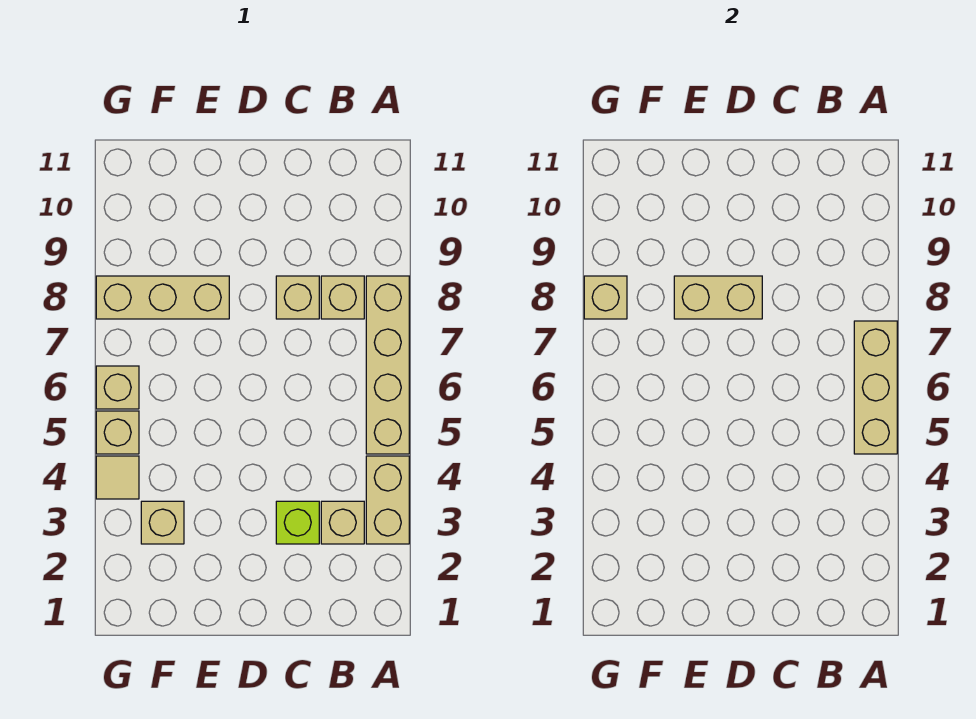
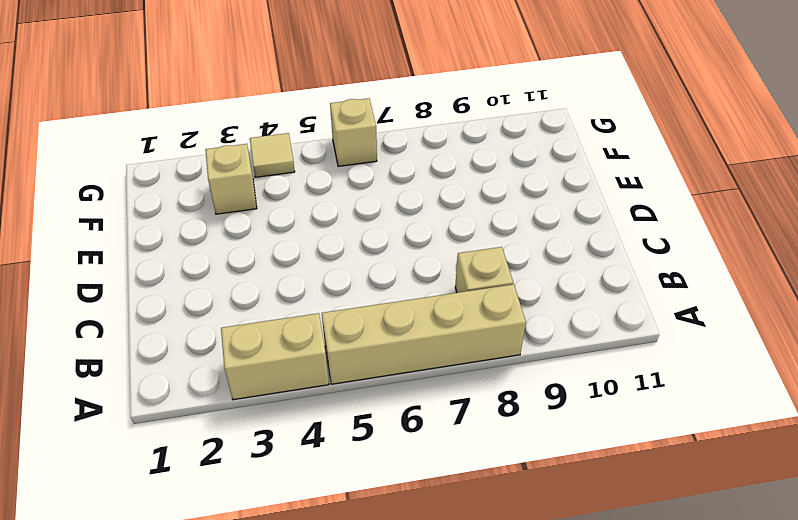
none -> tan brick B3 level 1
none -> lime brick C3 level 1
none -> tan brick C8 level 1

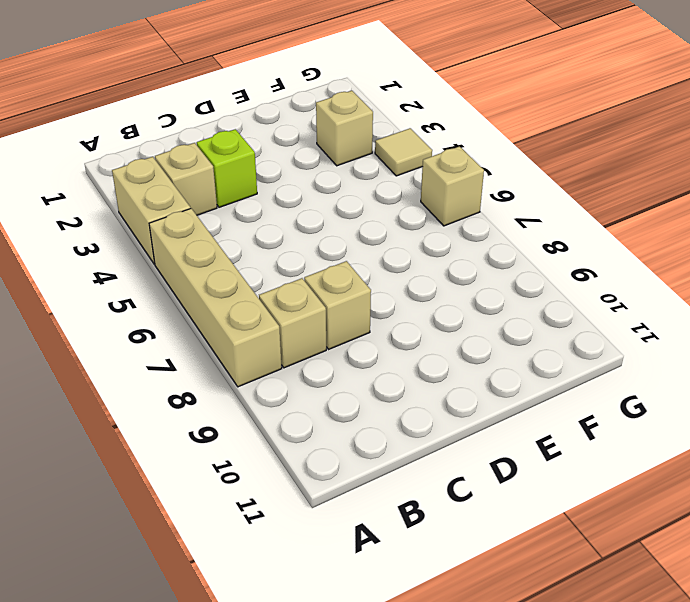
none -> tan brick E8:G8 level 1
none -> tan brick G5 level 1
none -> tan brick A5:A7 level 2

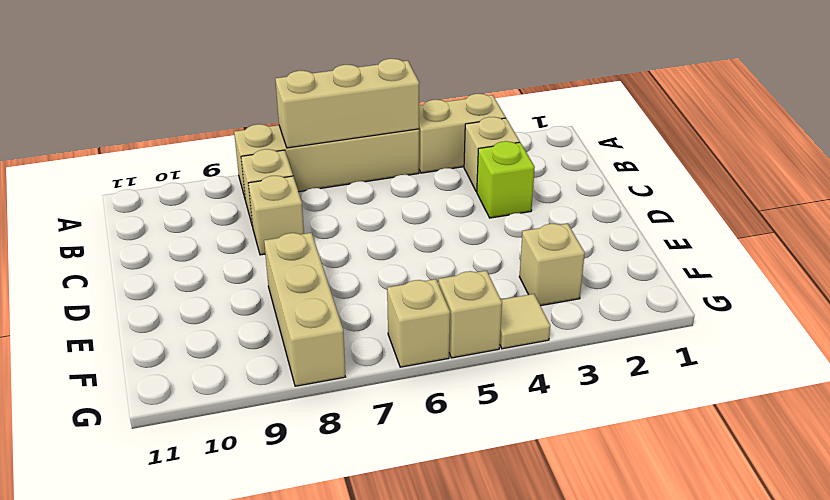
none -> tan brick D8:E8 level 2
none -> tan brick G8 level 2

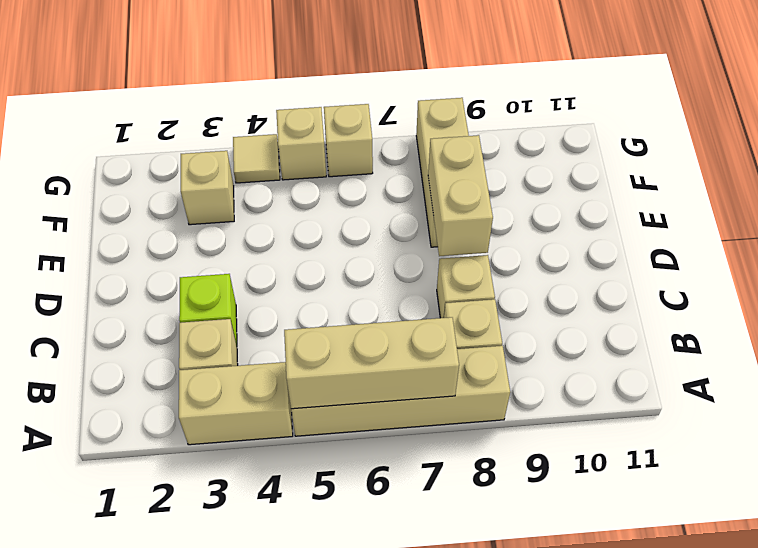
none -> tan brick G8 level 2

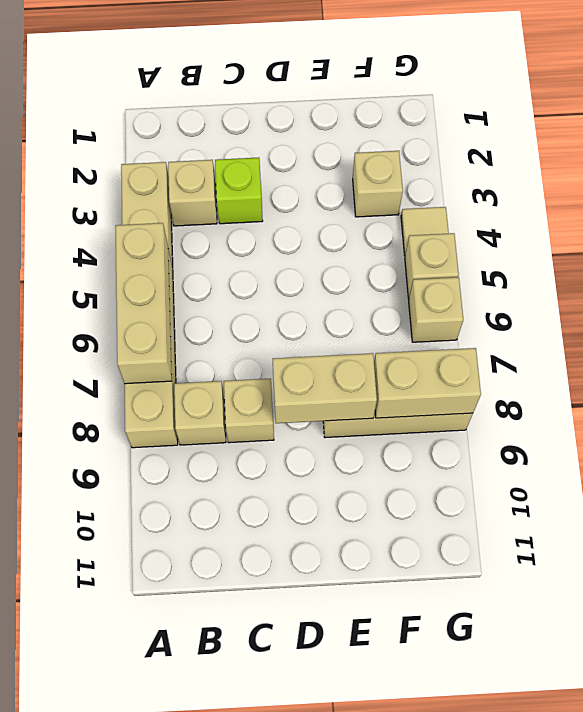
tan brick F8:G8 level 2 -> tan brick G8 level 2

